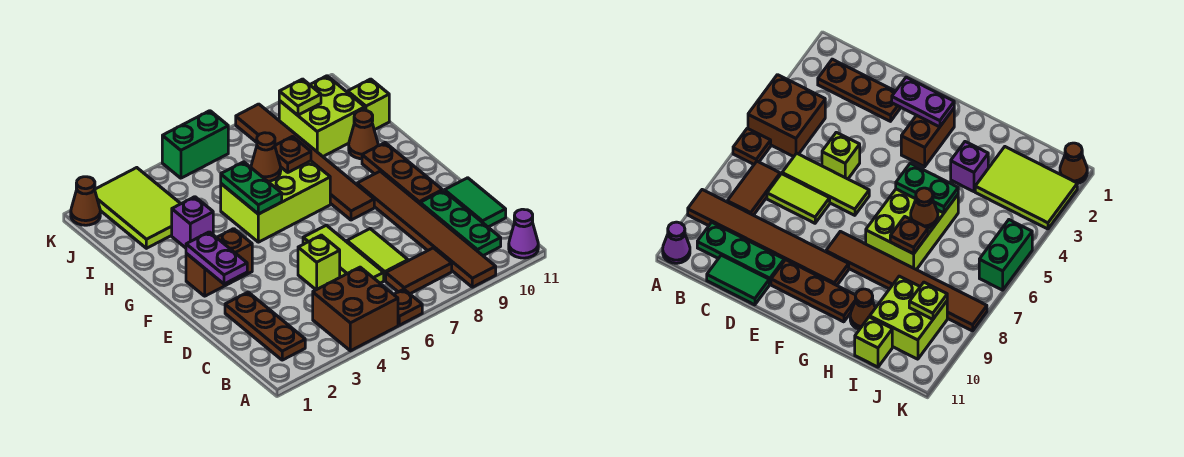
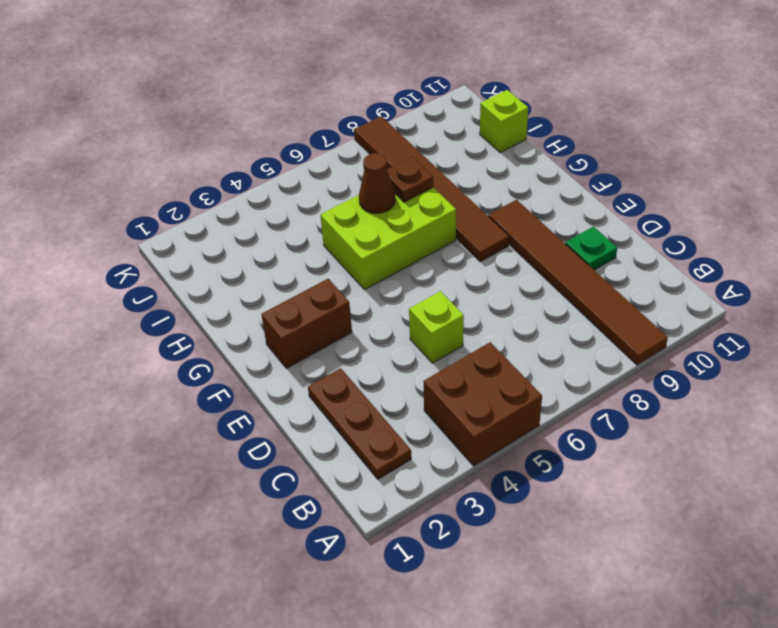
green plate D10 level 1 -> green plate B10:D10 level 1
none -> brown plate A6 level 1
none -> purple cone A11 level 1
none -> brown tile B7:B8 level 1

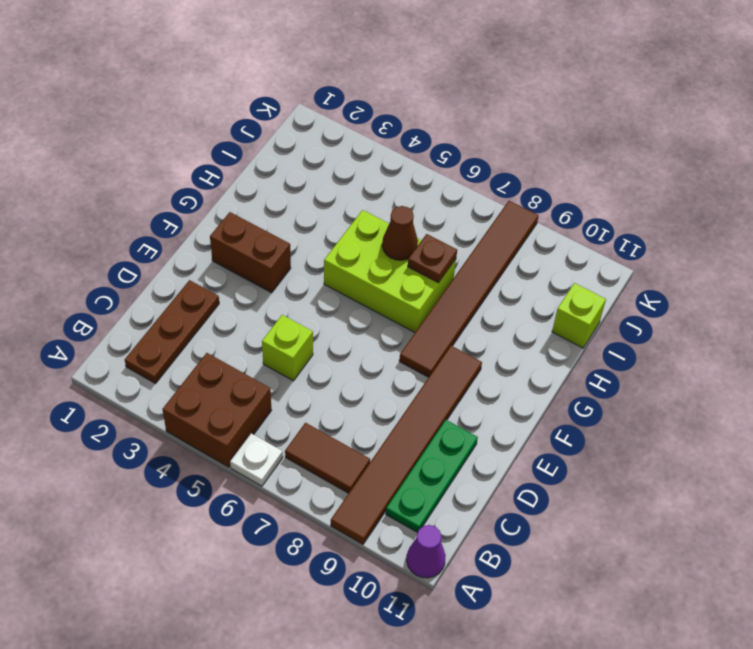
white plate A6 level 1 -> brown plate A6 level 1
none -> lime tile C6:E6 level 1
none -> lime tile C7:D7 level 1
none -> green tile C11:D11 level 1

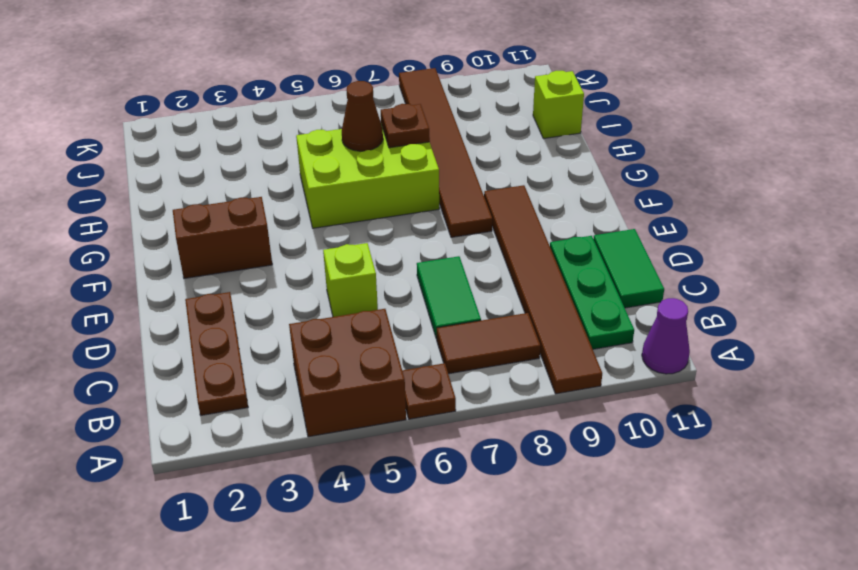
green tile C7:D7 level 1 -> lime tile C7:D7 level 1
none -> lime tile C6:E6 level 1
none -> brown plate E10:G10 level 1
none -> purple brick H3 level 1

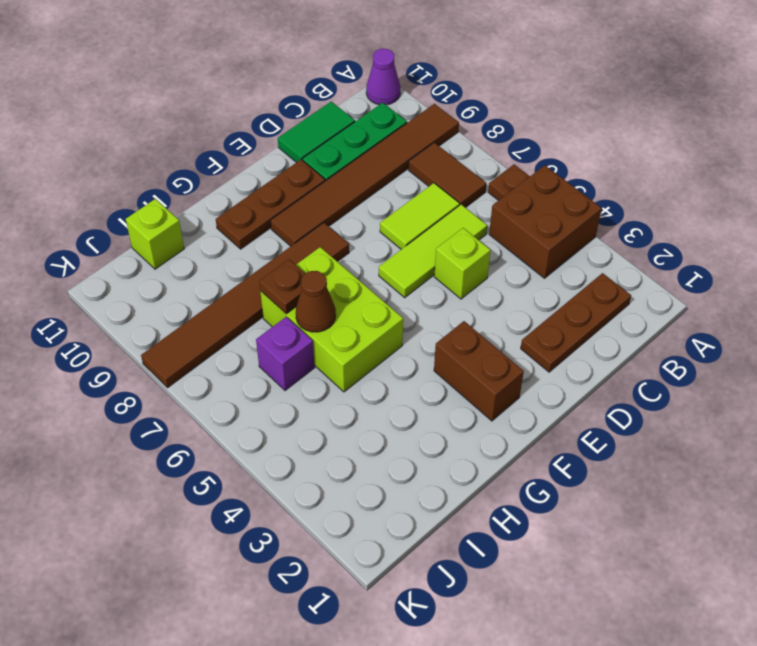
purple brick I6 level 1 -> purple brick H3 level 1
none -> brown cone H10 level 1
none -> lime tile I2:K3 level 1
none -> lime brick I9:J10 level 1

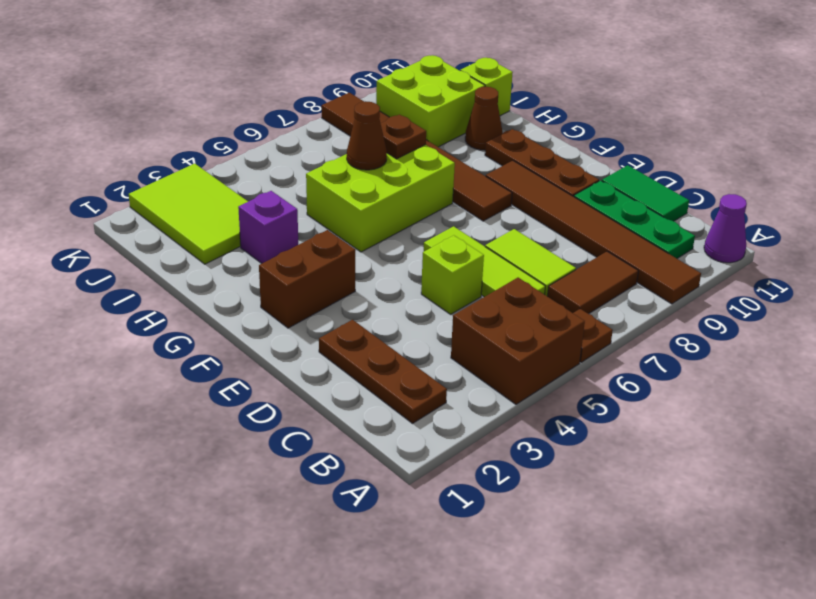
none -> brown cone K1 level 1
none -> green brick K5:K6 level 1
none -> purple plate E2:F2 level 2

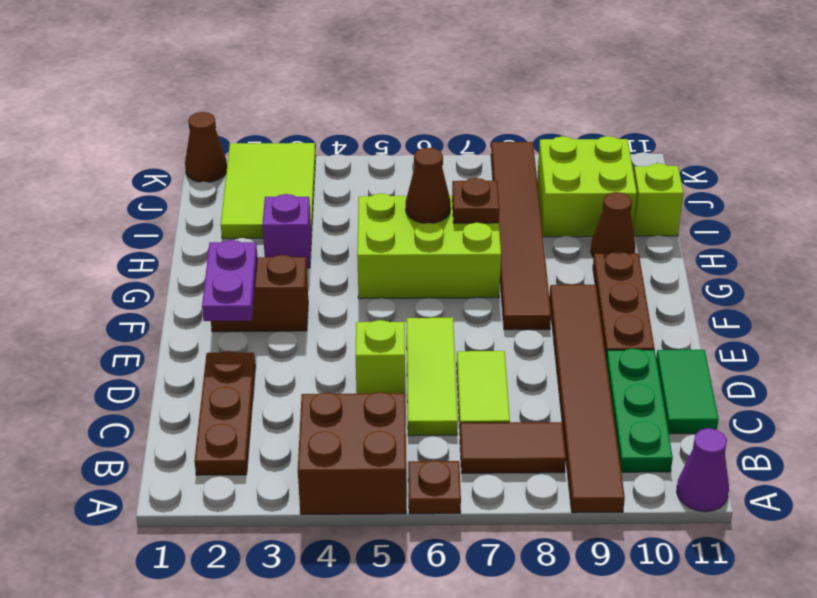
none -> green brick K5:K6 level 1
none -> green plate G5:H5 level 2
none -> lime plate J9 level 2

